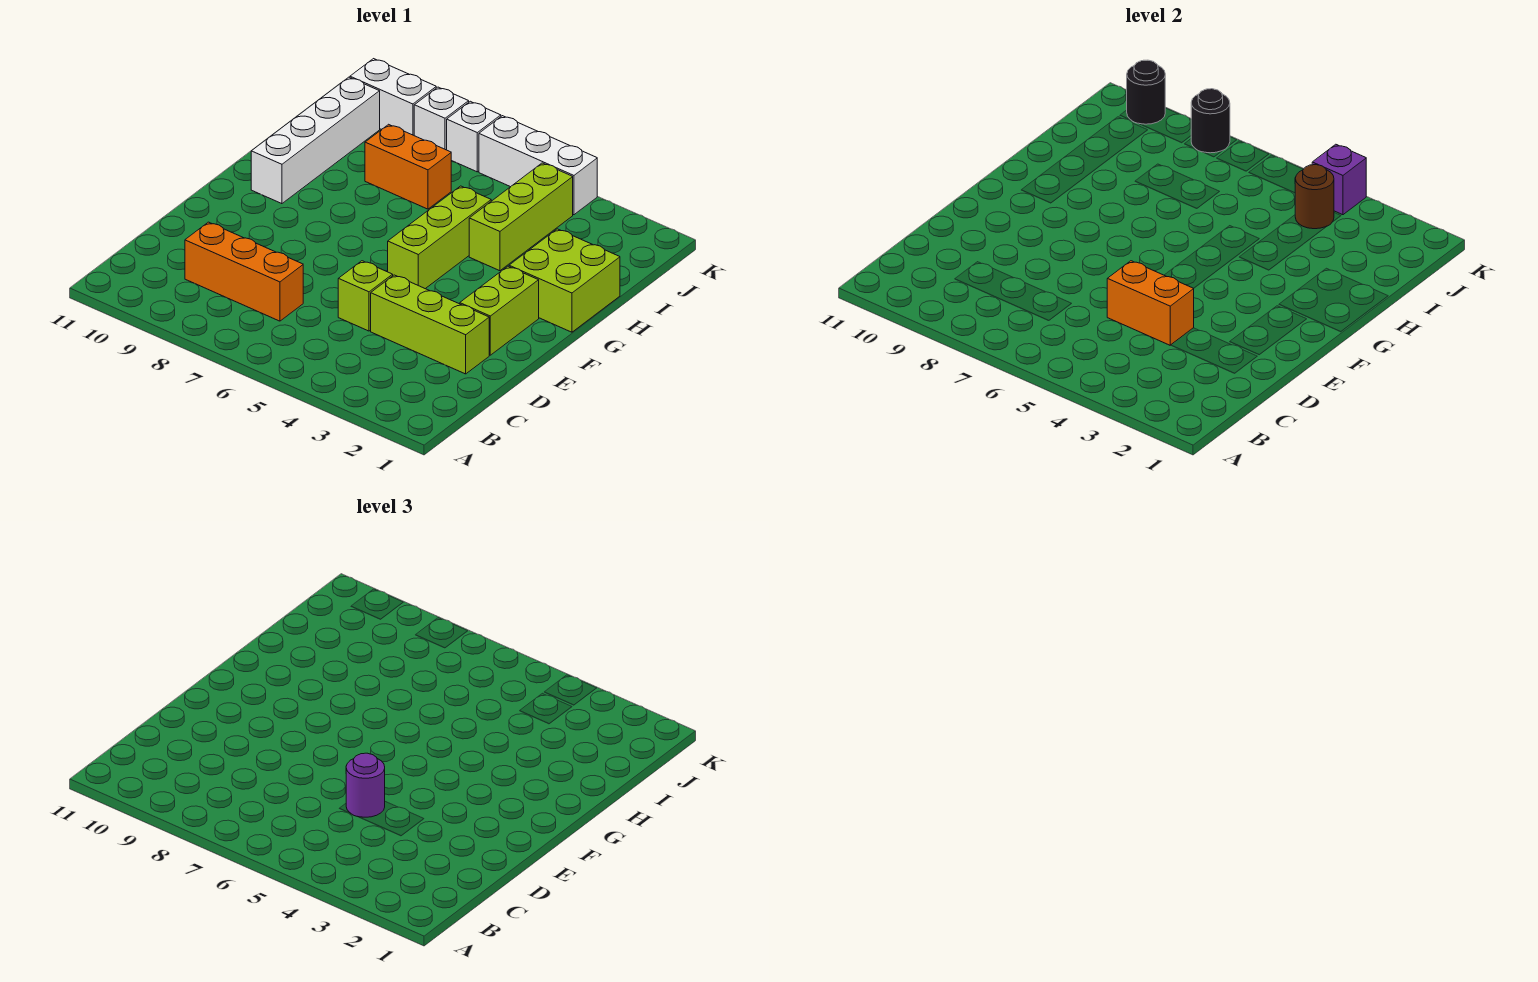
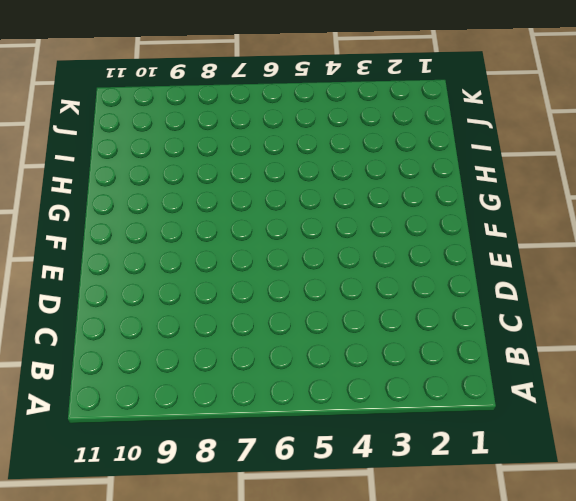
none -> orange brick C7:C9 level 1
none -> lime brick D2:D4 level 1
none -> lime brick D5 level 1

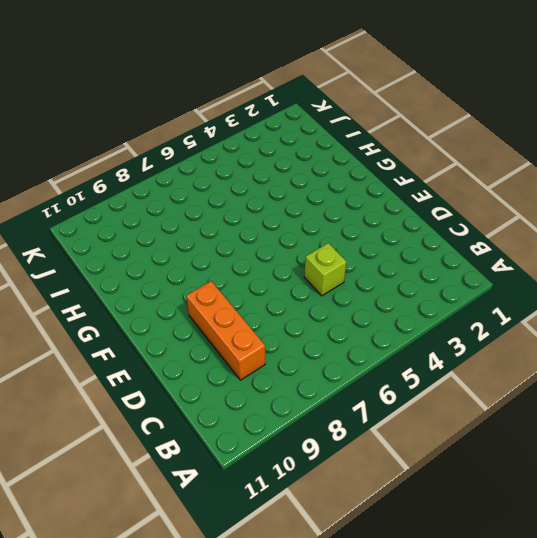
orange brick C9:E9 level 1 -> orange brick C7:C9 level 1
none -> lime brick D2:D4 level 1
none -> lime brick E2:F2 level 1
none -> lime brick F5:H5 level 1

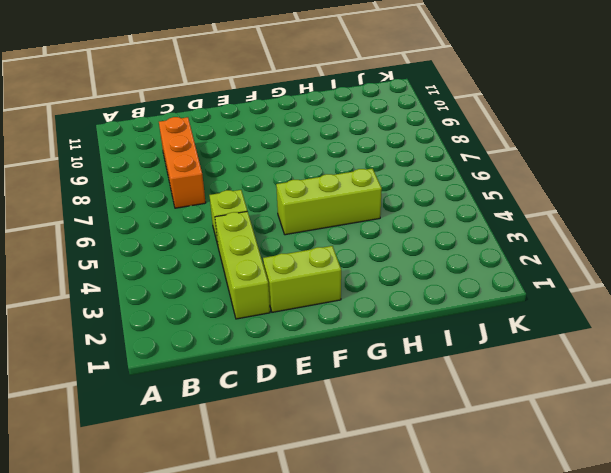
none -> lime brick G1:H2 level 1
none -> white brick G10:J10 level 1
none -> lime brick H4:J4 level 1

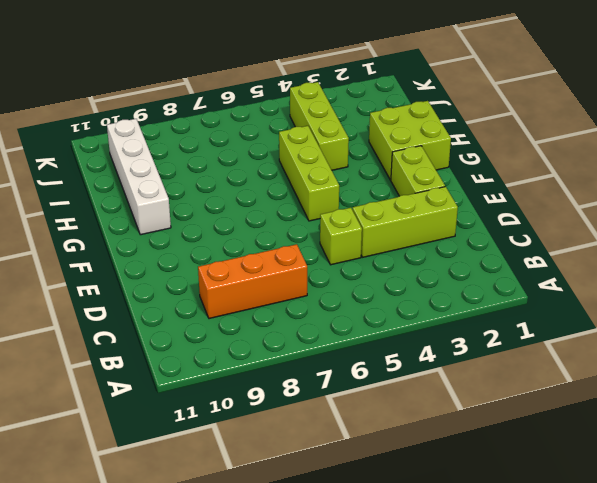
none -> orange brick I7:I8 level 1
none -> white brick K4:K6 level 1
none -> white brick K7 level 1

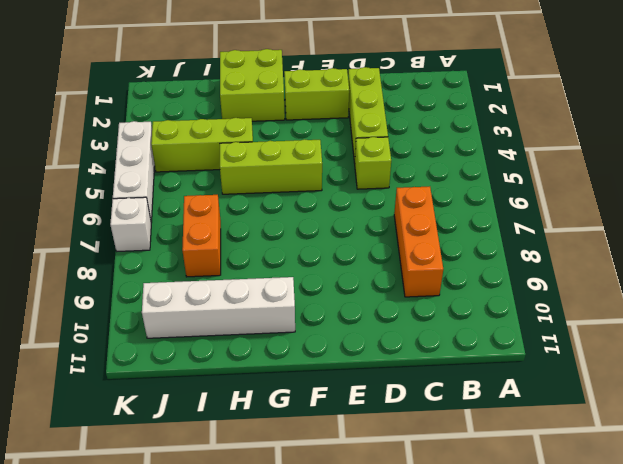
none -> white brick K8 level 1
none -> white brick K9:K10 level 1
none -> orange brick D4:D5 level 2

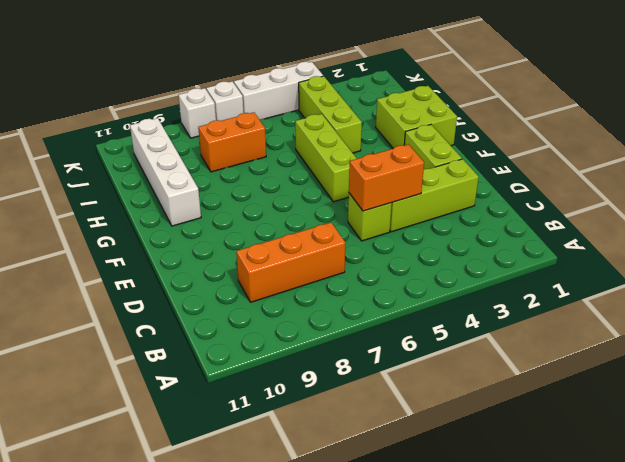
none -> white brick K9:K10 level 1
none -> brown round brick J4 level 2
none -> purple brick K4 level 2

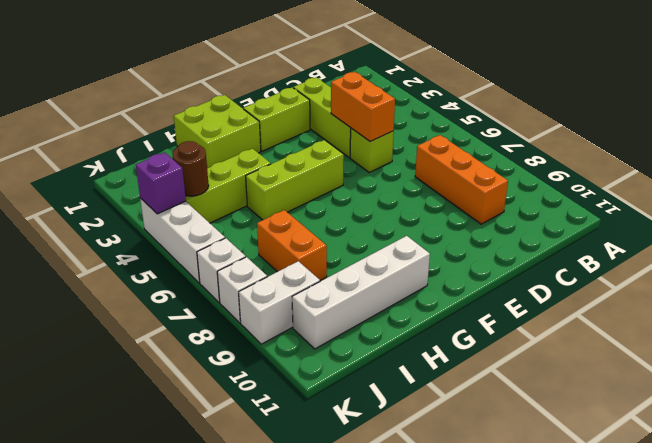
white brick J9:K9 level 1 -> white brick K9:K10 level 1
none -> black round brick K8 level 2
none -> black round brick K10 level 2
none -> purple round brick D5 level 3

